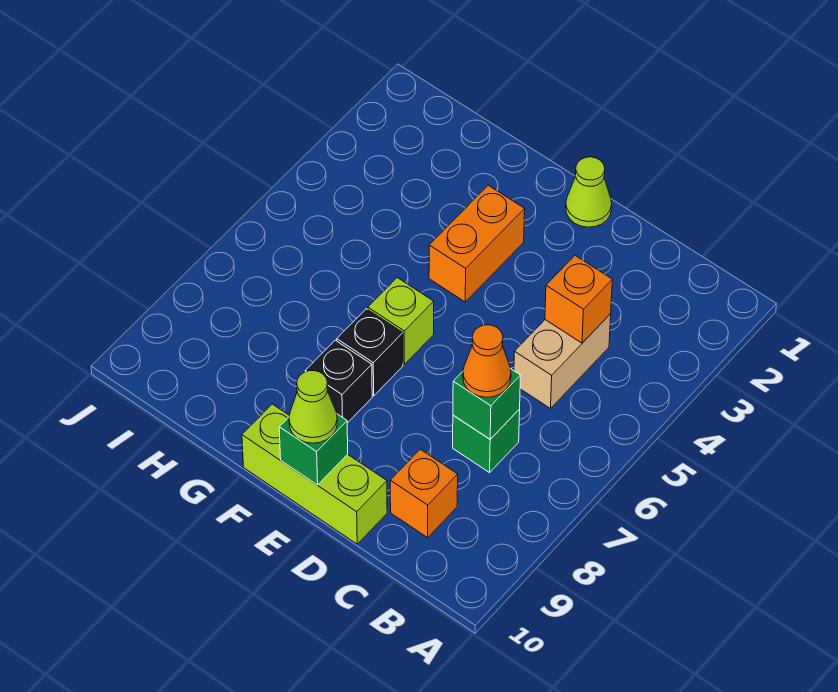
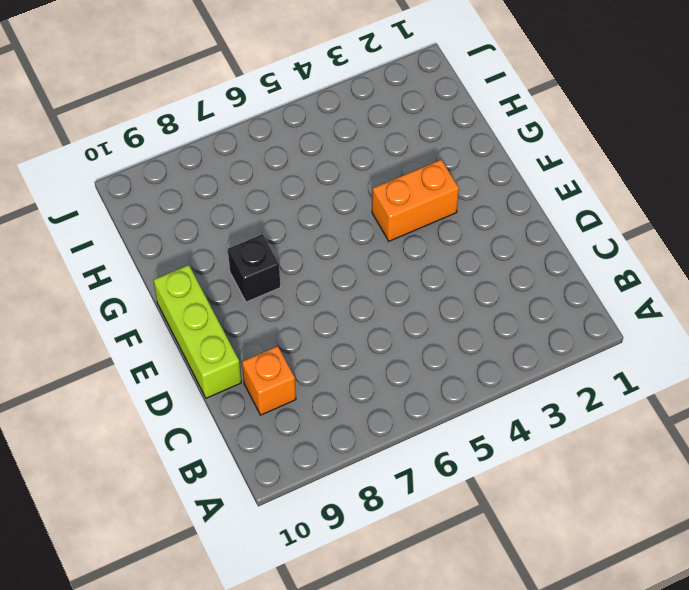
none -> tan brick C4:C5 level 1
none -> green brick C7 level 1
none -> lime cone E1 level 1

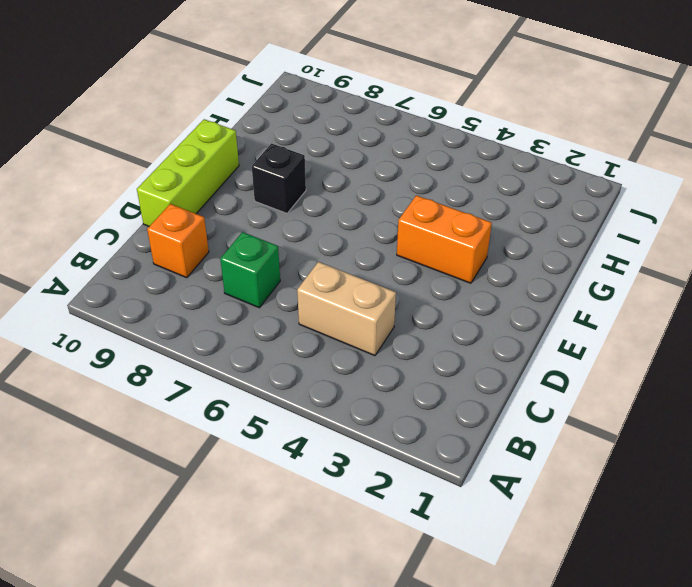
none -> lime cone E1 level 1
none -> lime brick F6 level 1
none -> black brick F7 level 1

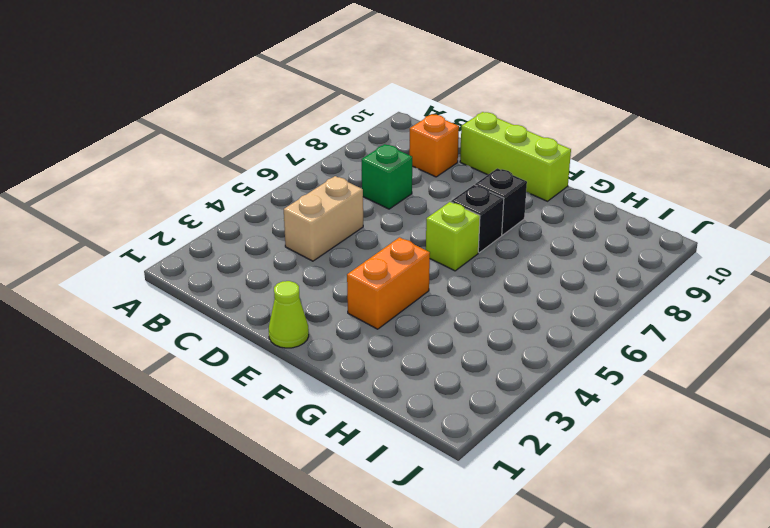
none -> orange brick C4 level 2
none -> green brick C7 level 2
none -> green brick E10 level 2

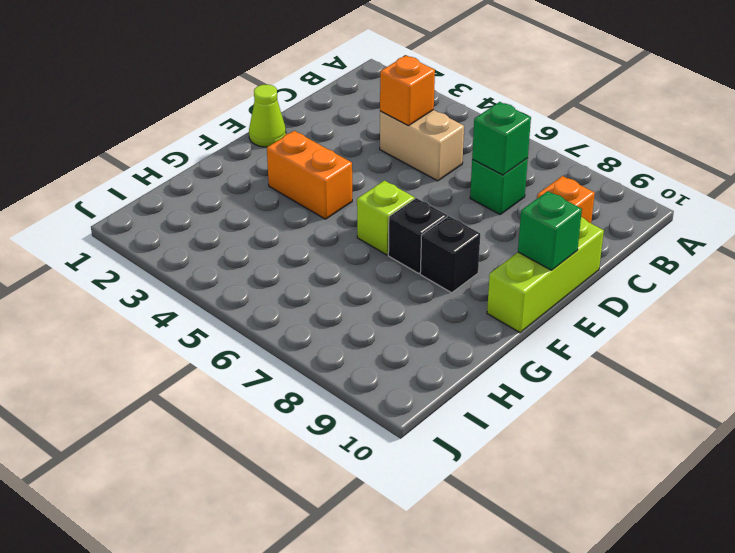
none -> orange cone C7 level 3
none -> lime cone E10 level 3

